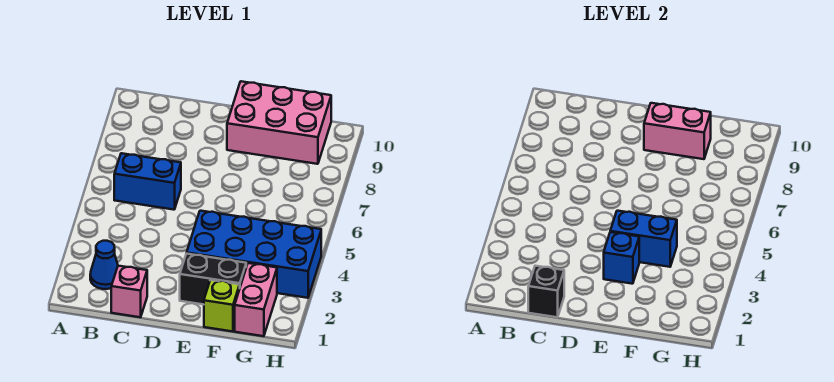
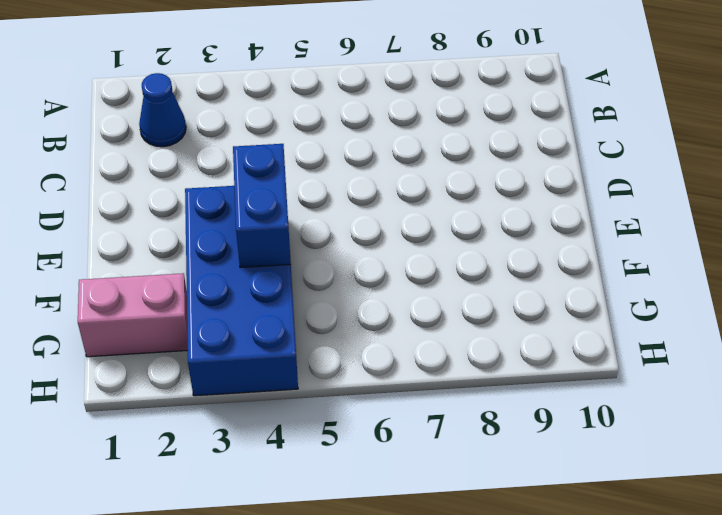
none -> blue brick B6:C6 level 1
none -> pink brick C1 level 1
none -> black brick E2:F2 level 1

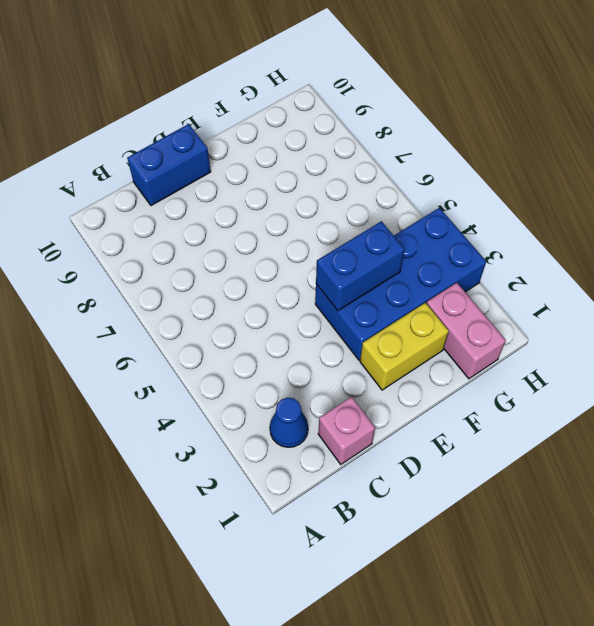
blue brick C10:D10 level 1 -> blue brick B6:C6 level 1
yellow brick E2:F2 level 1 -> black brick E2:F2 level 1
none -> pink brick E9:G10 level 1
none -> lime brick F1 level 1
none -> black brick C1 level 2

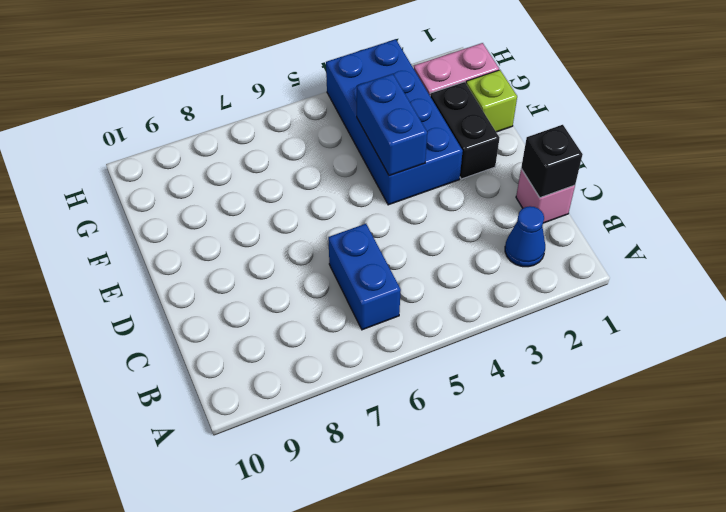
none -> pink brick E9:G10 level 1
none -> blue brick E3 level 2
none -> pink brick E9:F9 level 2

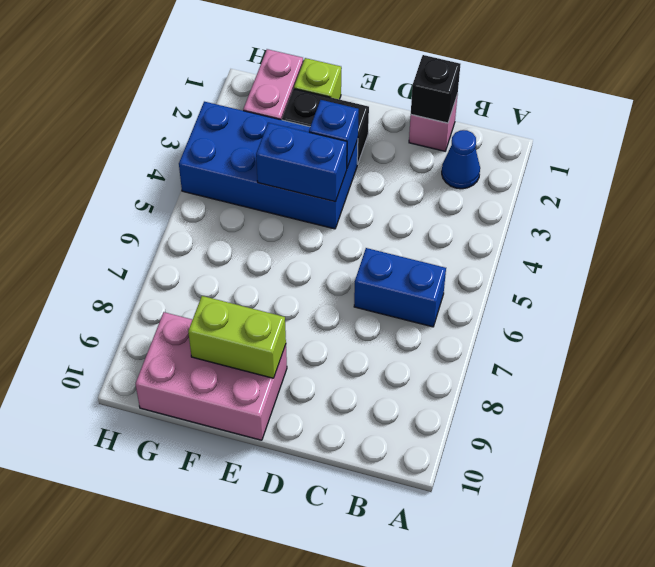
lime brick E9:F9 level 2 -> pink brick E9:F9 level 2

